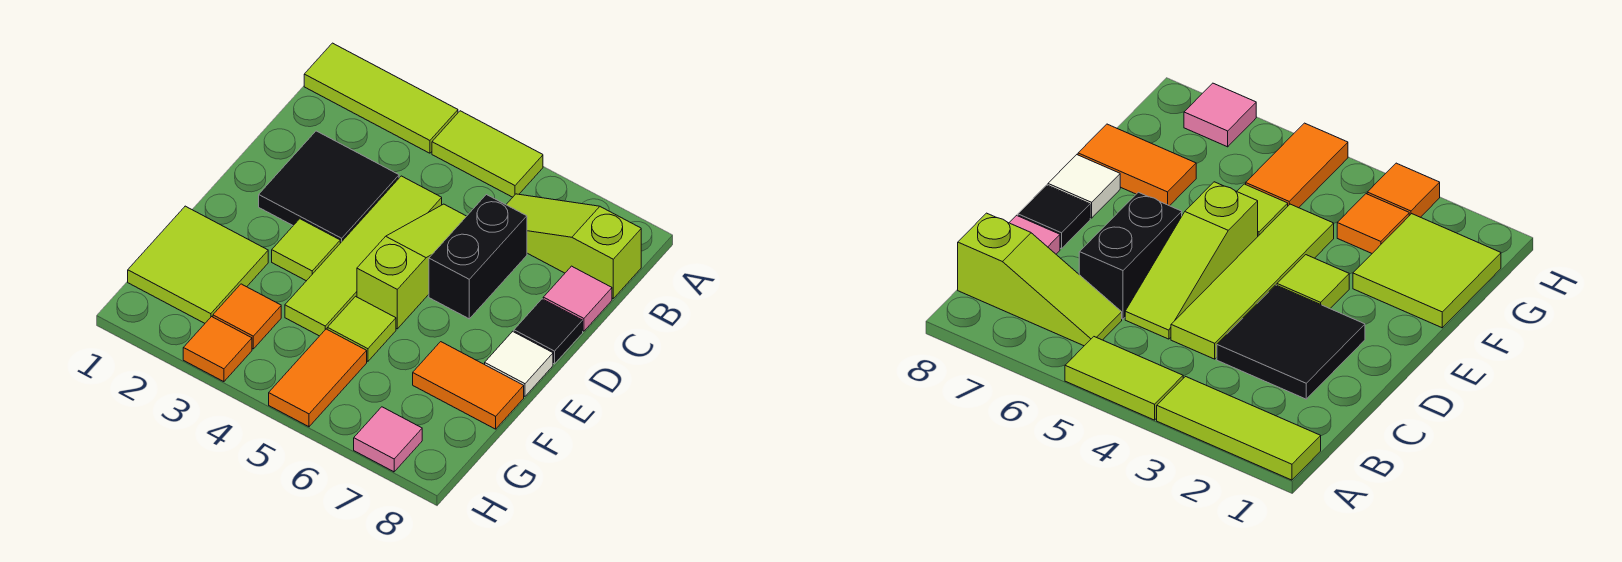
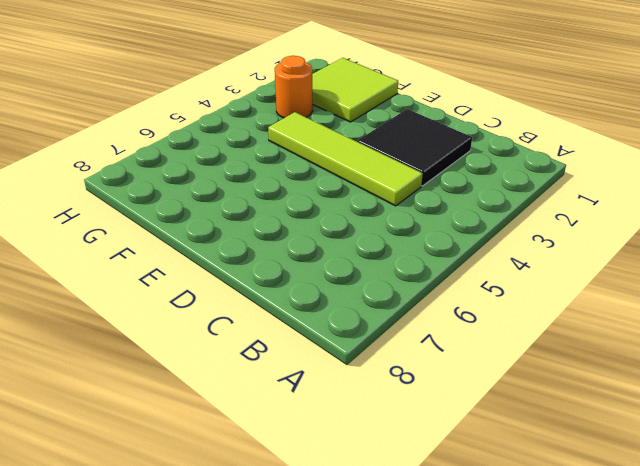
orange round brick G3 level 1 -> orange tile G3 level 1
none -> lime tile A1:A3 level 1
none -> lime tile A4:A5 level 1
none -> lime slope B6:B8 level 1 top 8

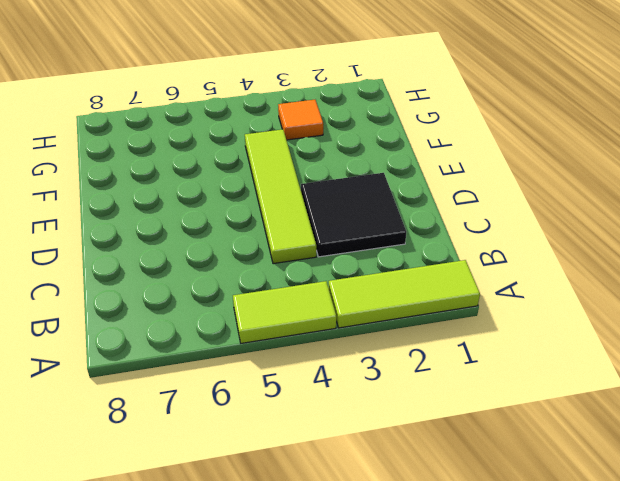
none -> lime slope B6:B8 level 1 top 8
none -> lime slope C5:E5 level 1 top E
none -> black brick C6:D6 level 1

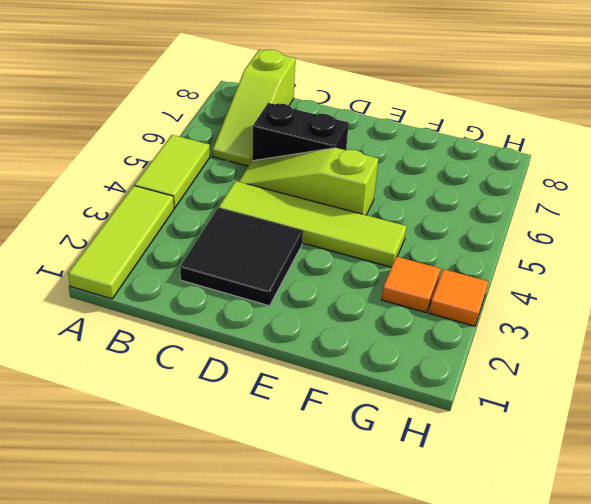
none -> pink tile C8 level 1
none -> black tile D8 level 1
none -> lime tile E3 level 1

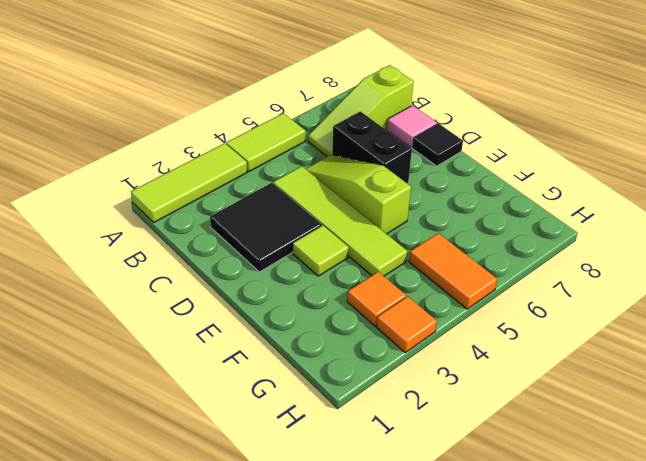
none -> white tile E8 level 1
none -> lime tile F1:G2 level 1
none -> lime tile F5 level 1

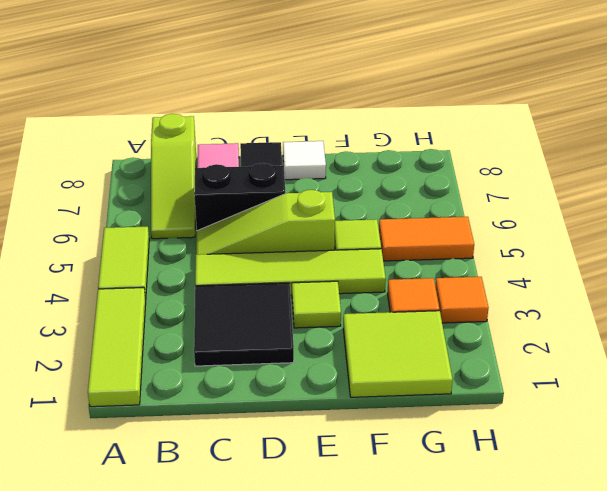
none -> orange tile F7:F8 level 1
none -> pink tile H7 level 1

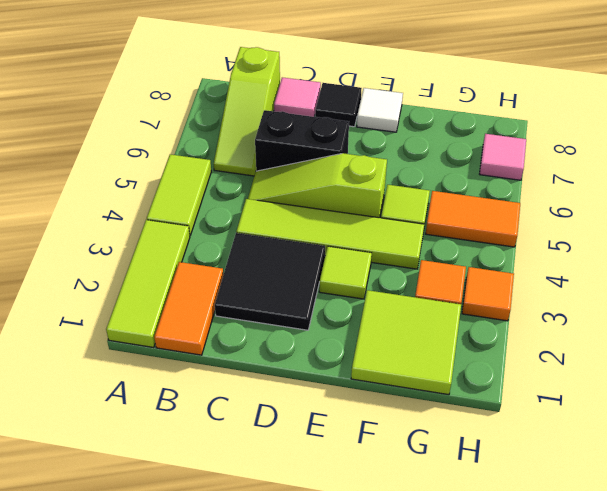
orange tile B1:B2 level 1 -> orange tile F7:F8 level 1

